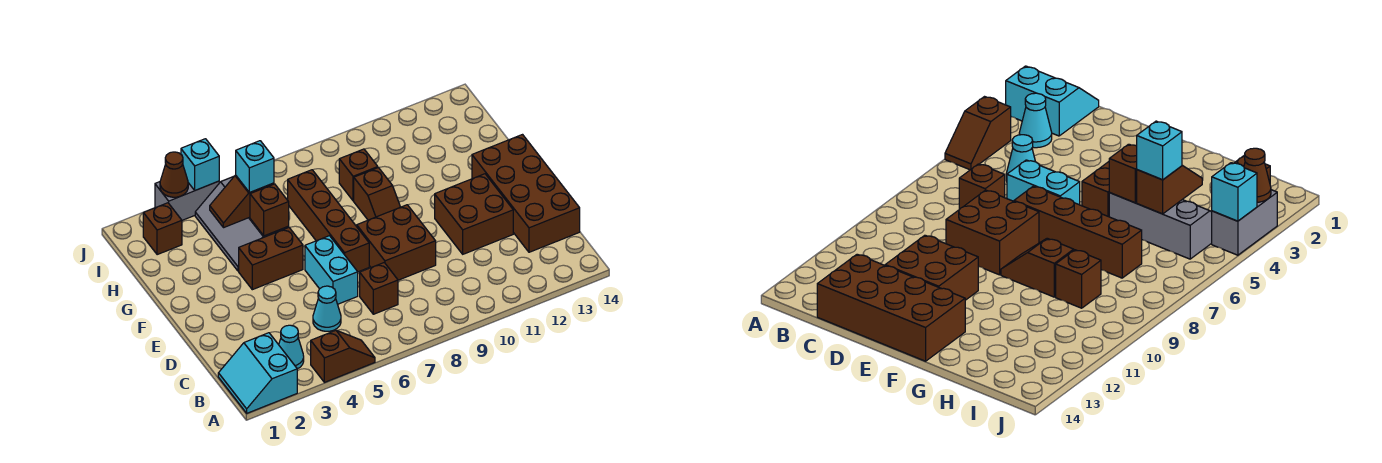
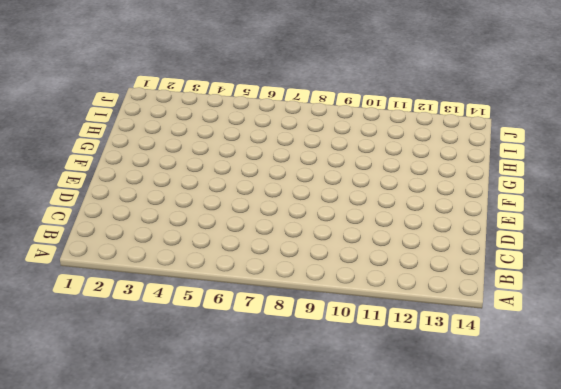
none -> cyan slope A1:B2 level 1 top 2
none -> brown slope A4:A5 level 1 top 4
none -> cyan cone B3 level 1

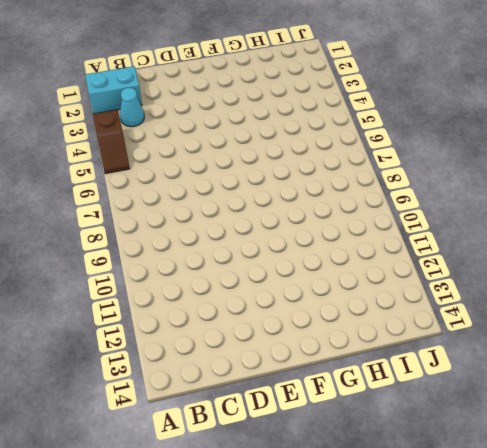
none -> cyan cone C5 level 1
none -> brown brick C7 level 1
none -> brown brick C13:F14 level 1

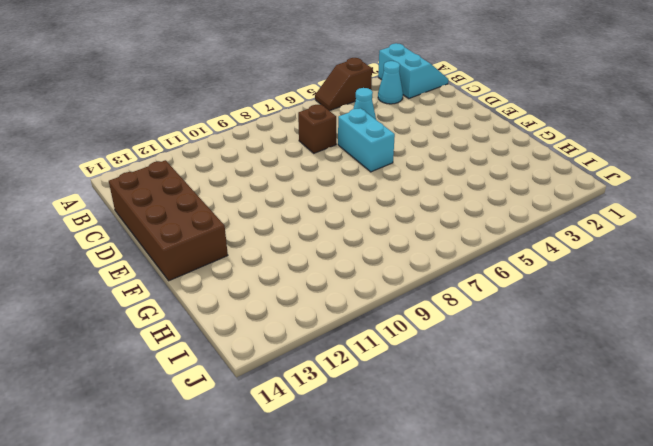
none -> brown brick D8:E9 level 1
none -> brown brick D11:E12 level 1
none -> brown brick E7:H7 level 1

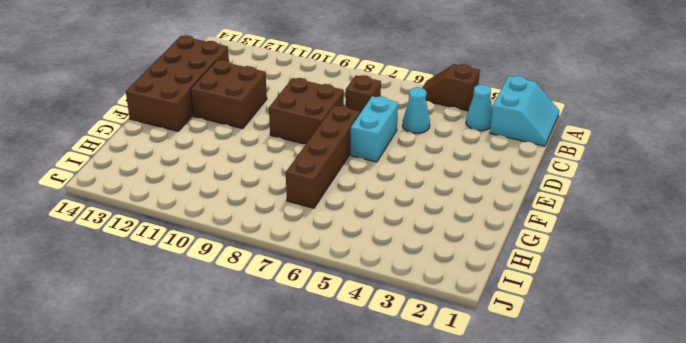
none -> brown brick F4:F5 level 1
none -> brown slope F9:G9 level 1 top G
none -> grey slope G4:I5 level 1 top 5

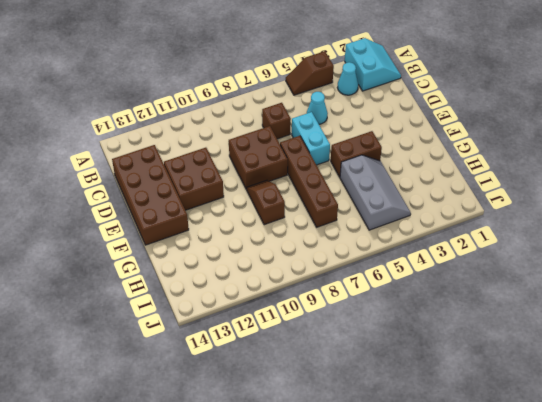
none -> brown brick H9 level 1
none -> brown brick I2 level 1
none -> grey brick J3:J4 level 1

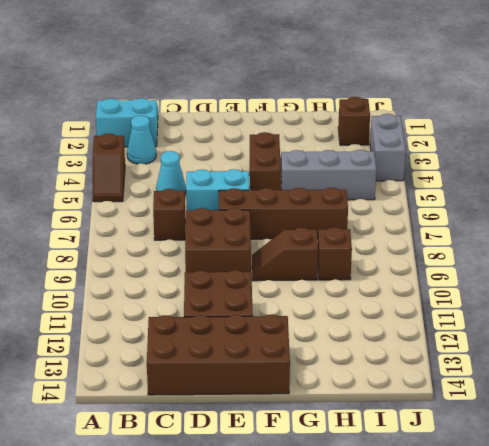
none -> brown brick G5 level 2
none -> brown slope H4:H5 level 2 top 5
none -> brown cone J3 level 2

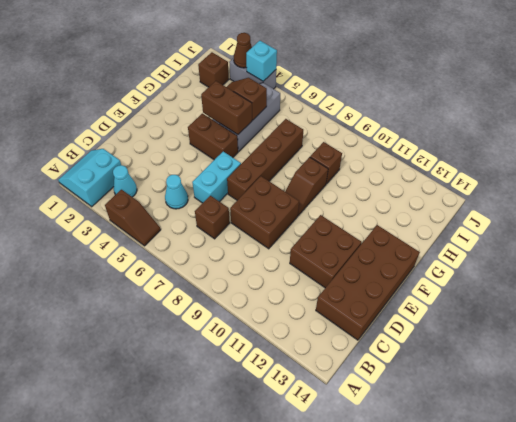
brown brick G4:G5 level 2 -> brown brick G5 level 2
none -> cyan brick H5 level 3

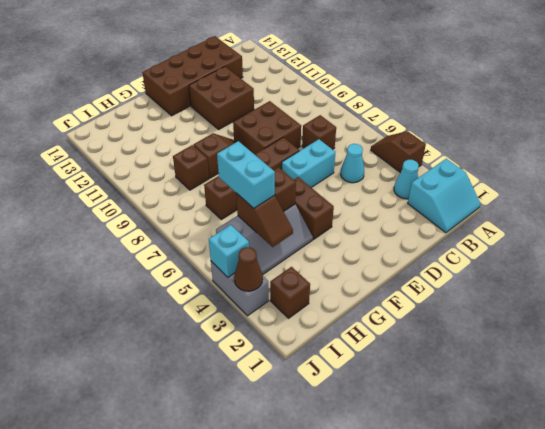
cyan brick H5:H6 level 3 -> cyan brick H5 level 3

